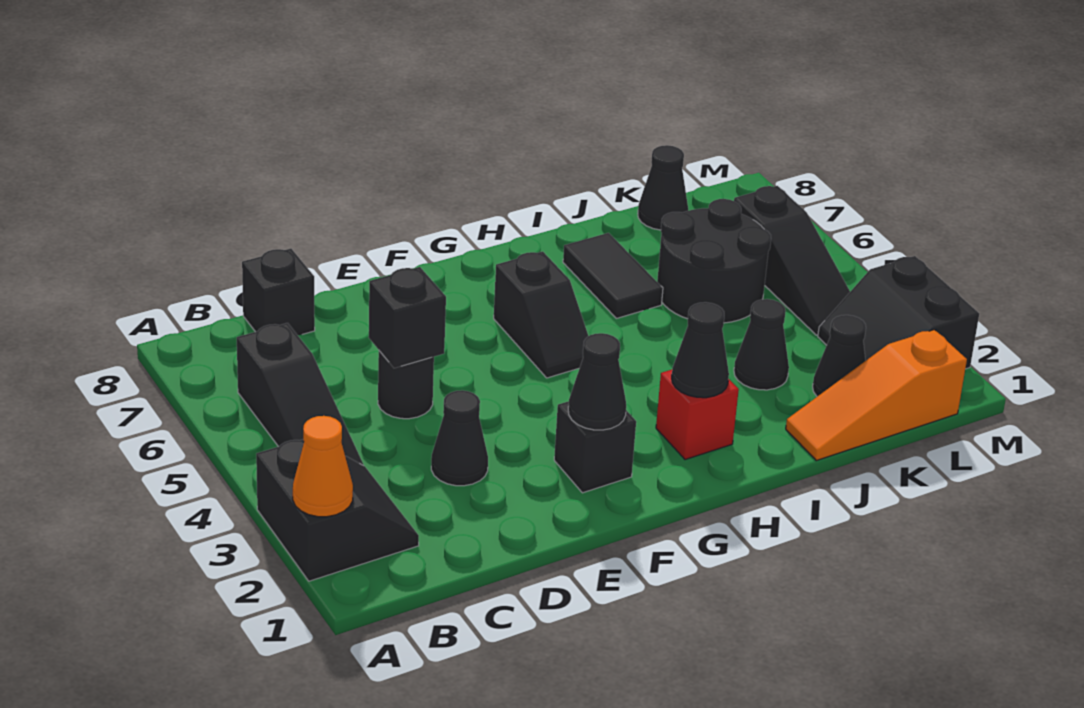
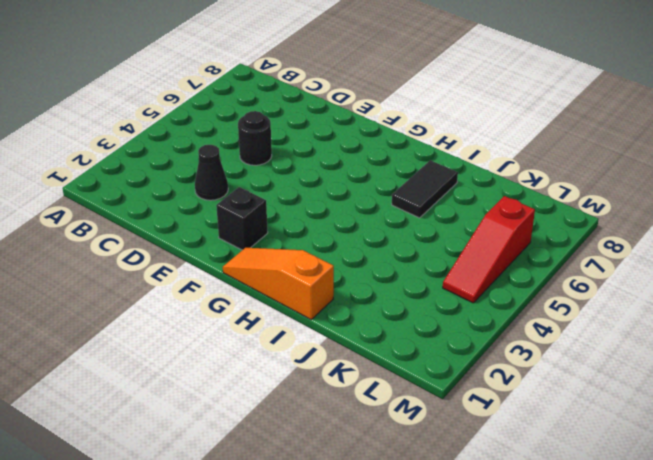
orange slope G1:I1 level 1 top I -> orange slope J1:L1 level 1 top L
red slope L4:L6 level 1 top 6 -> black slope L4:L6 level 1 top 6
none -> black slope A2:B3 level 1 top A
none -> black slope B4:B6 level 1 top 6
none -> black brick C8 level 1

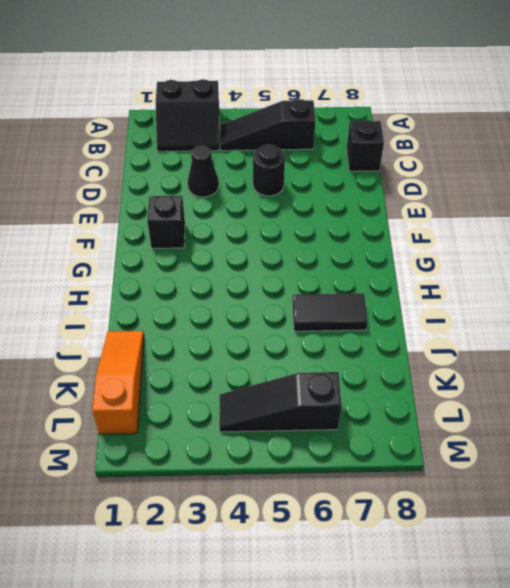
none -> black slope G5:G6 level 1 top 6
none -> red brick H2 level 1
none -> black cone J3 level 1

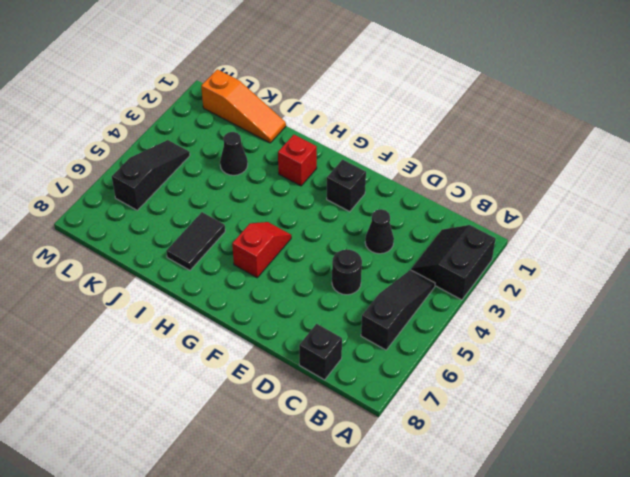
red slope G5:G6 level 1 top 6 -> black slope G5:G6 level 1 top 6
none -> black round brick J5:K6 level 1
none -> black cone K2 level 1
none -> black cone K8 level 1

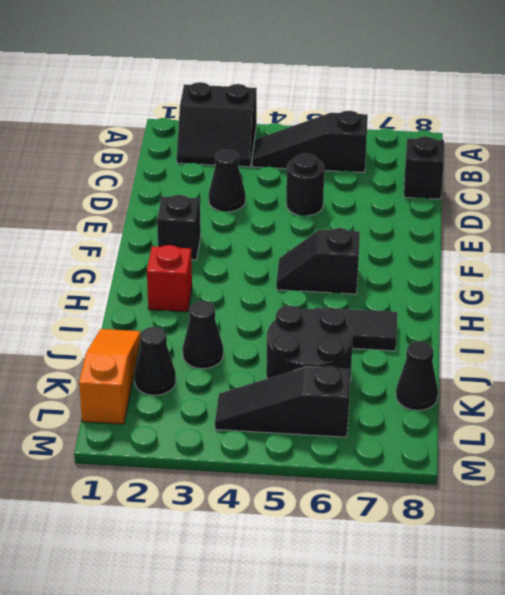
none -> black slope L2:M3 level 1 top M
none -> orange cone A2 level 2
none -> black brick D5 level 2

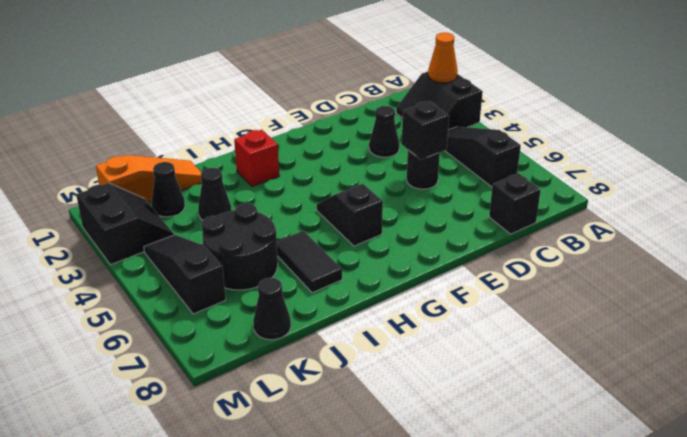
none -> black brick F2 level 1
none -> black cone F2 level 2
none -> black cone H2 level 2

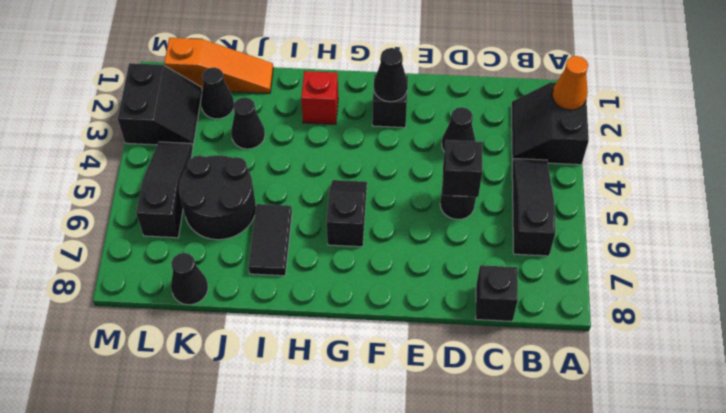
none -> black cone H2 level 2

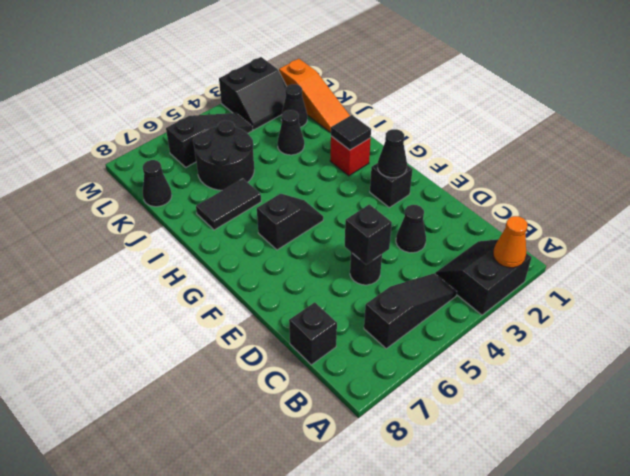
black tile H2 level 2 -> black cone H2 level 2

